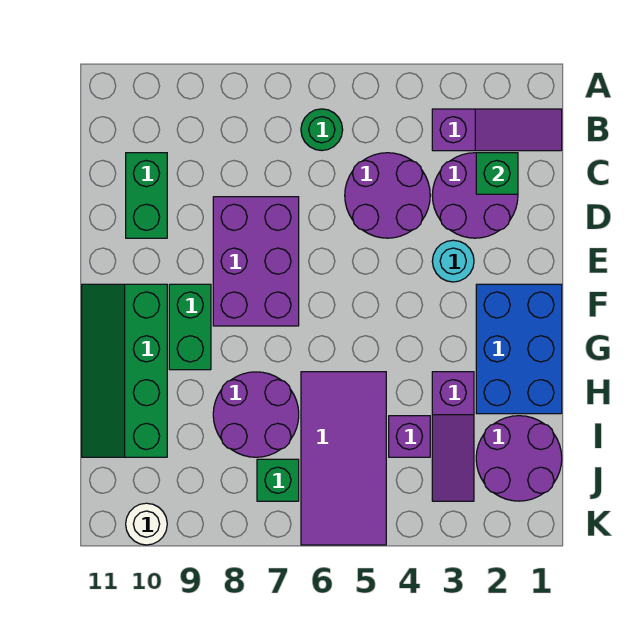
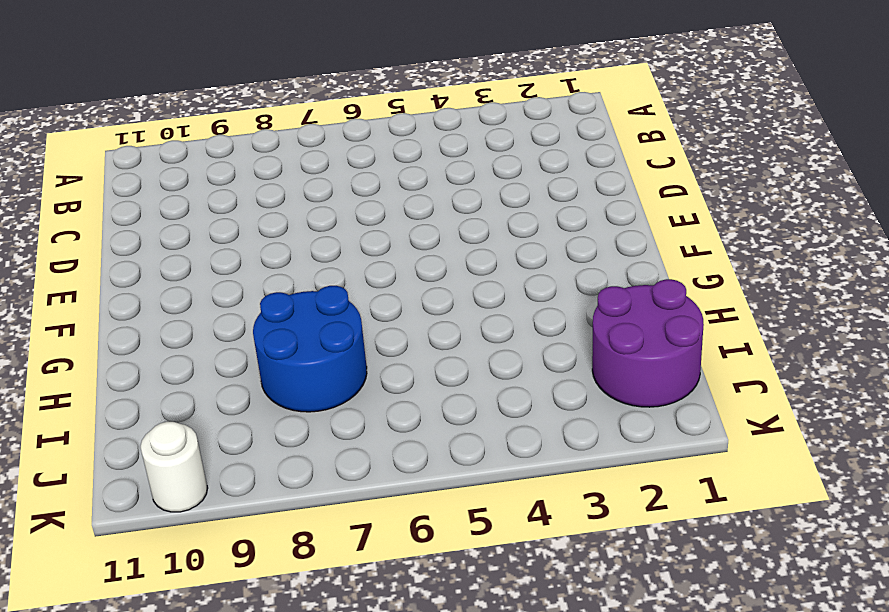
blue round brick H7:I8 level 1 -> purple round brick H7:I8 level 1
none -> purple slope B1:B3 level 1 top 3
none -> green round brick B6 level 1
none -> purple round brick C2:D3 level 1

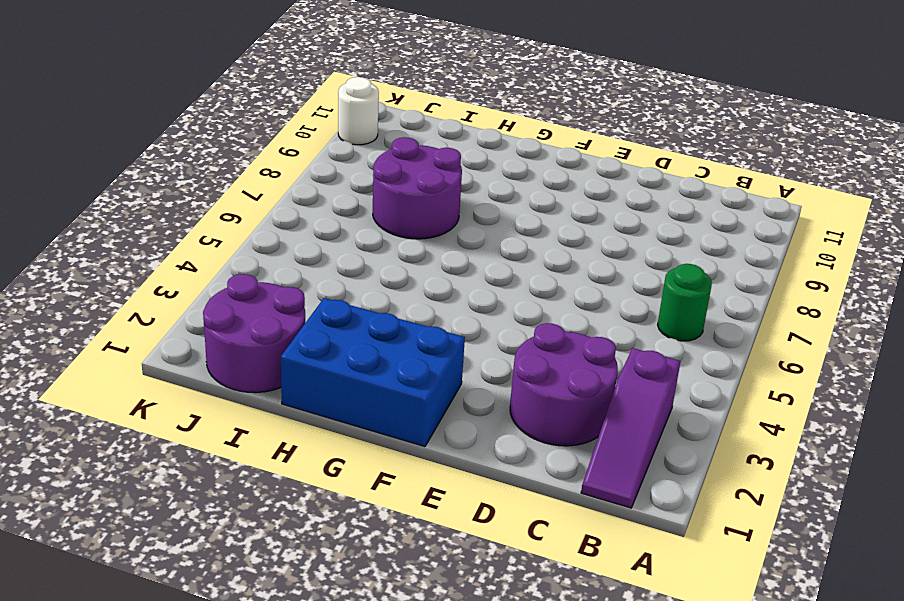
none -> purple round brick C4:D5 level 1
none -> green brick C10:D10 level 1
none -> purple brick D7:F8 level 1

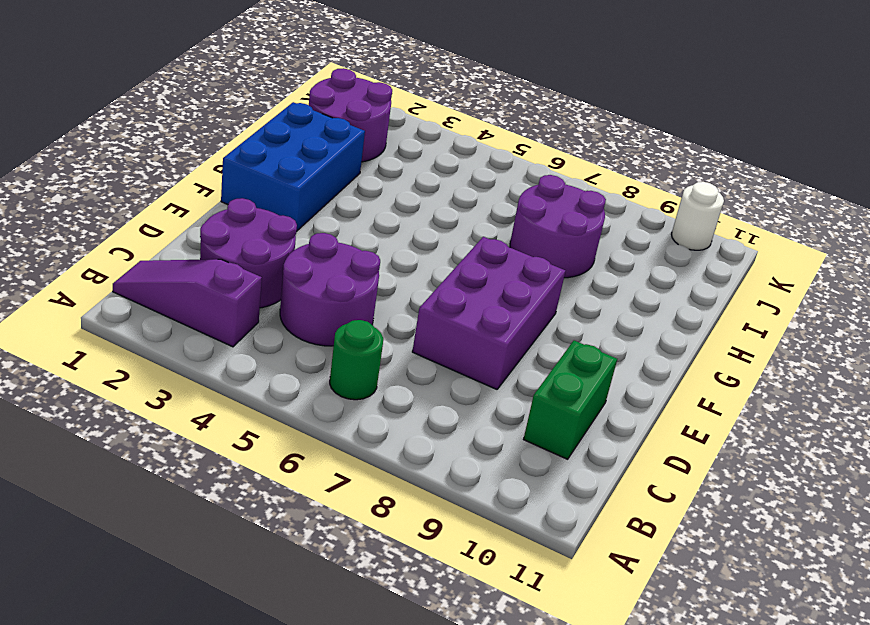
none -> cyan round brick E3 level 1
none -> green brick F9:G9 level 1
none -> green slope F10:I11 level 1 top 10

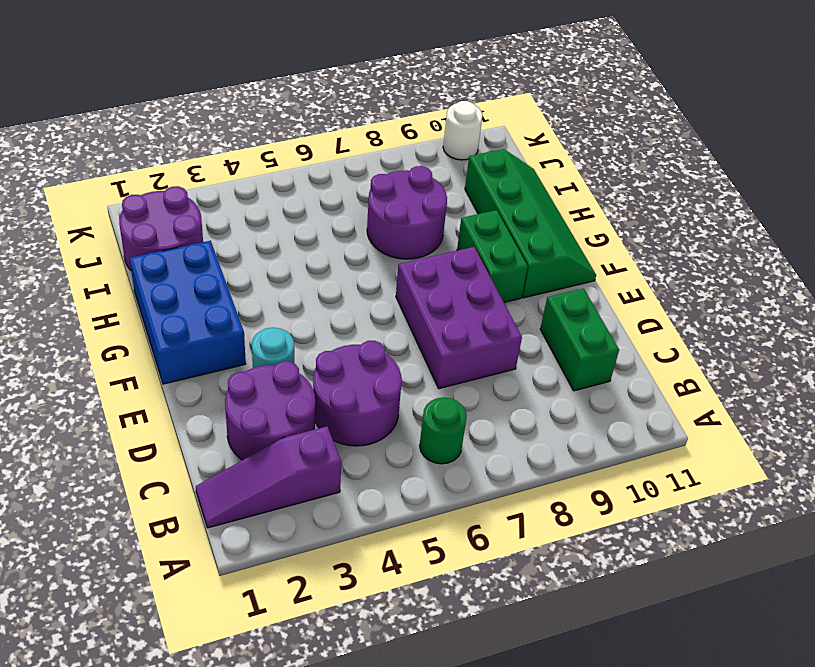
none -> purple slope H3:J3 level 1 top H
none -> purple tile H5:K6 level 1
none -> purple brick I4 level 1

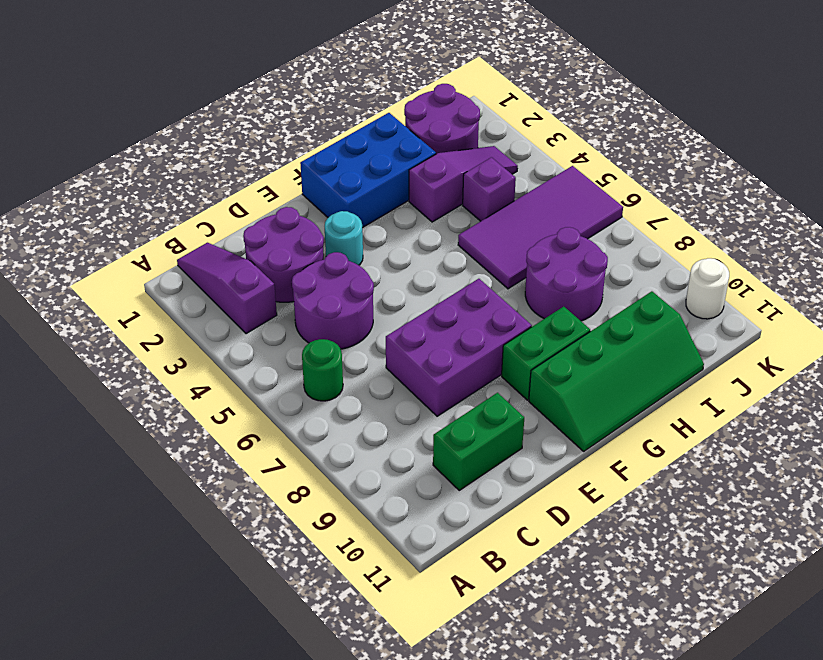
none -> green brick J7 level 1
none -> green brick C2 level 2

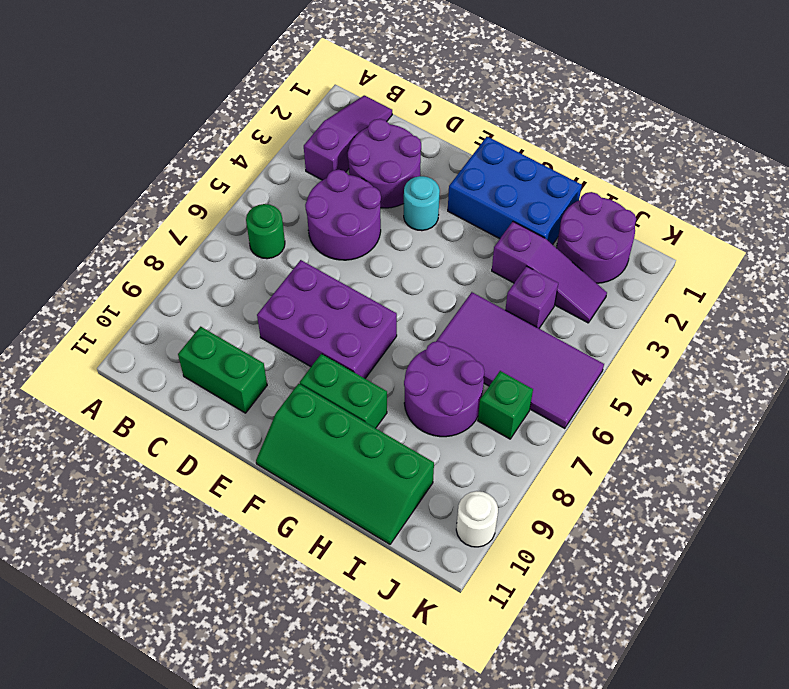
none -> green brick C2 level 2

